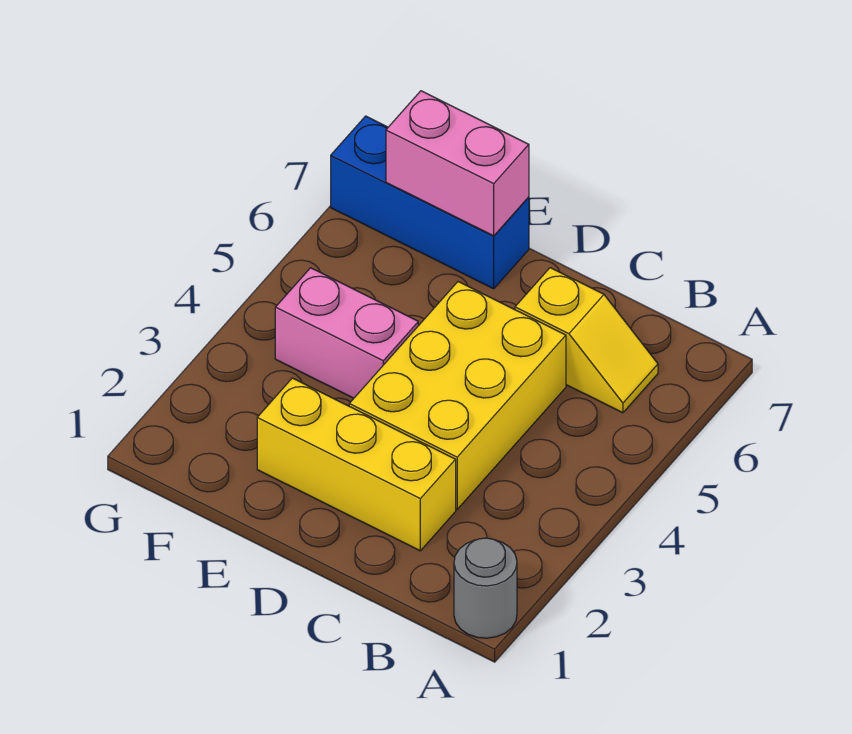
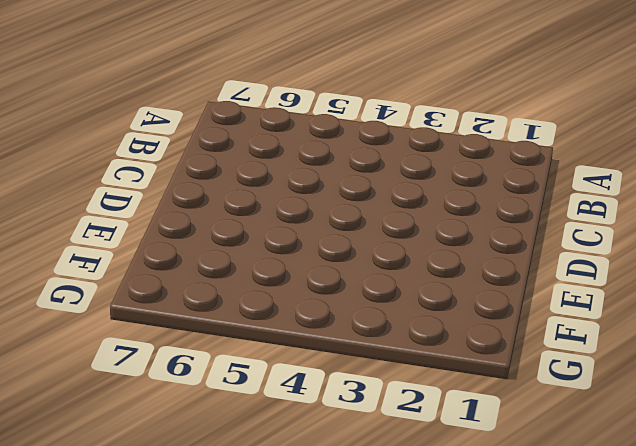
none -> grey round brick A1 level 1
none -> yellow slope B6:C6 level 1 top C

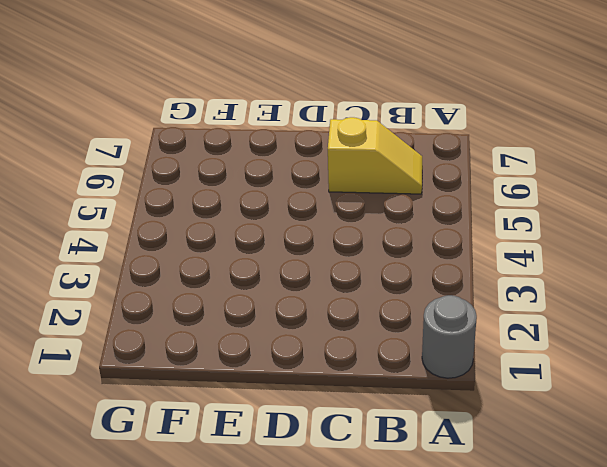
none -> yellow brick C2:E2 level 1
none -> yellow brick C3:D5 level 1

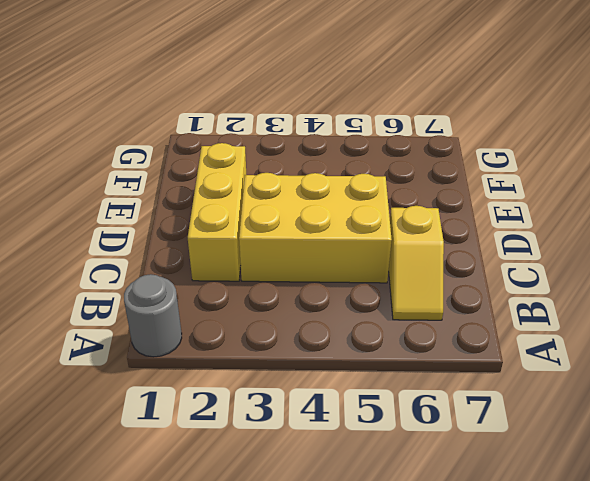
none -> pink brick E4:F4 level 1
none -> blue brick E7:G7 level 1

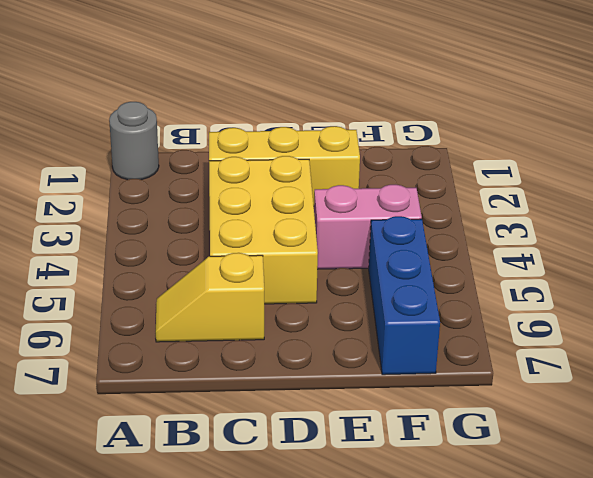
blue brick F5:F7 level 1 -> blue brick E7:G7 level 1
none -> pink brick E7:F7 level 2

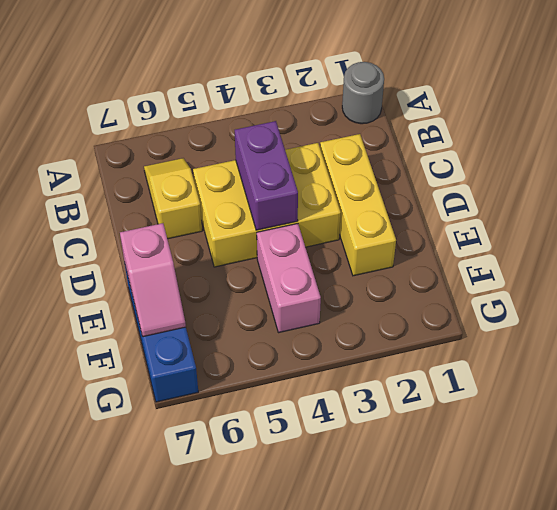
purple brick C4:D4 level 2 -> none
pink slope E7:F7 level 2 top E -> pink brick E7:F7 level 2

